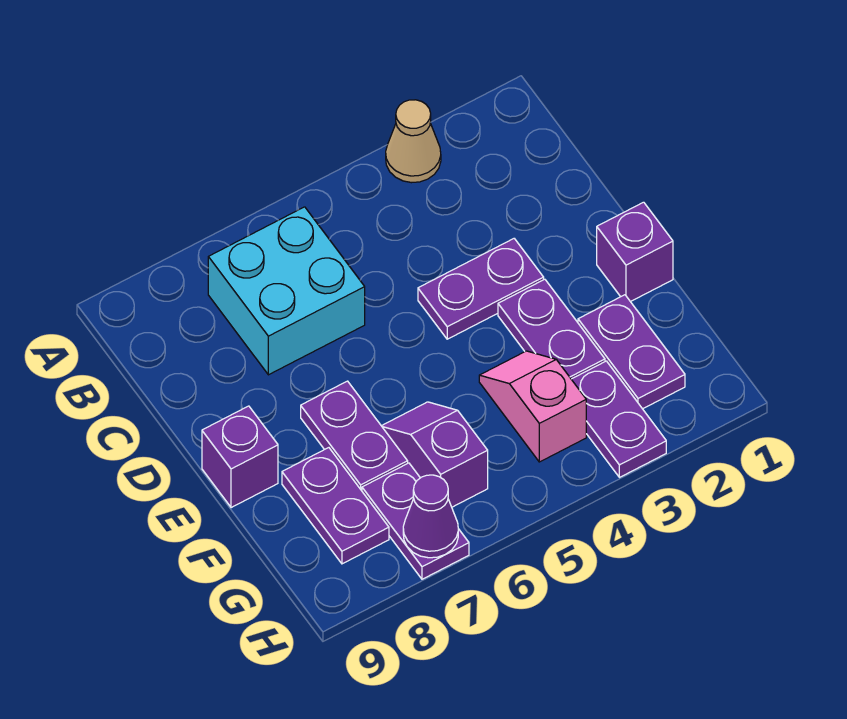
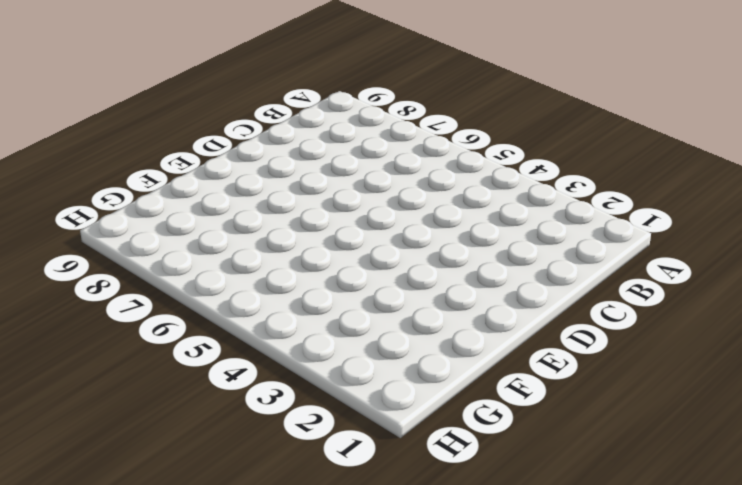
none -> tan cone A3 level 1
none -> cyan brick B6:C7 level 1
none -> purple plate D3:D4 level 1

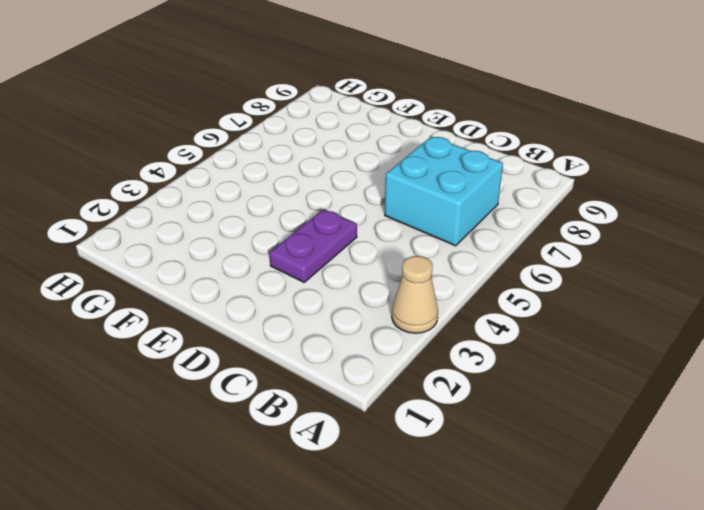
none -> purple brick E1 level 1
none -> purple plate E3:F3 level 1
none -> purple plate E7:F7 level 1

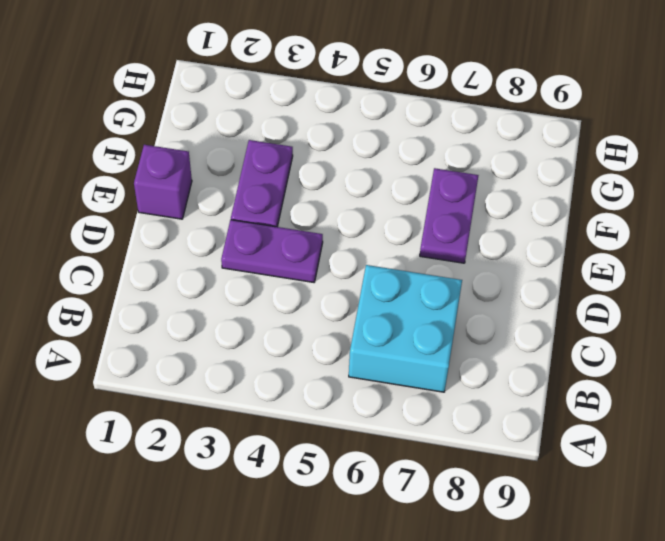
none -> tan cone A3 level 1
none -> purple brick E9 level 1
none -> purple plate F2:G2 level 1

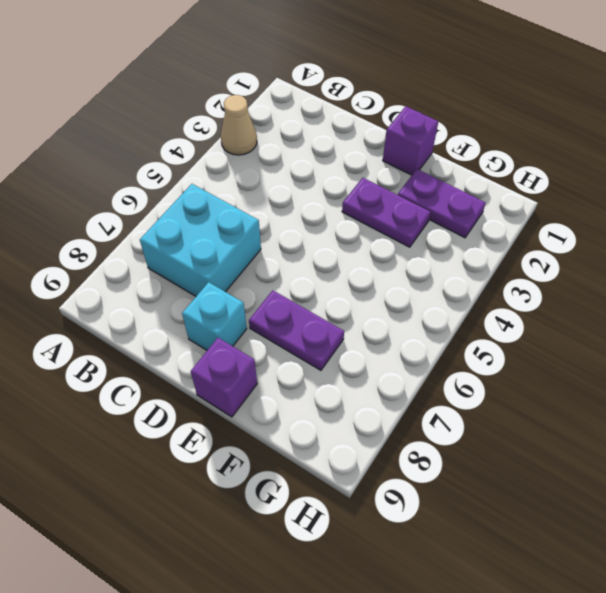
cyan brick D8 level 1 -> none
none -> purple plate D3:D4 level 1
none -> pink slope F4:G4 level 1 top G
none -> purple slope F6:G6 level 1 top G

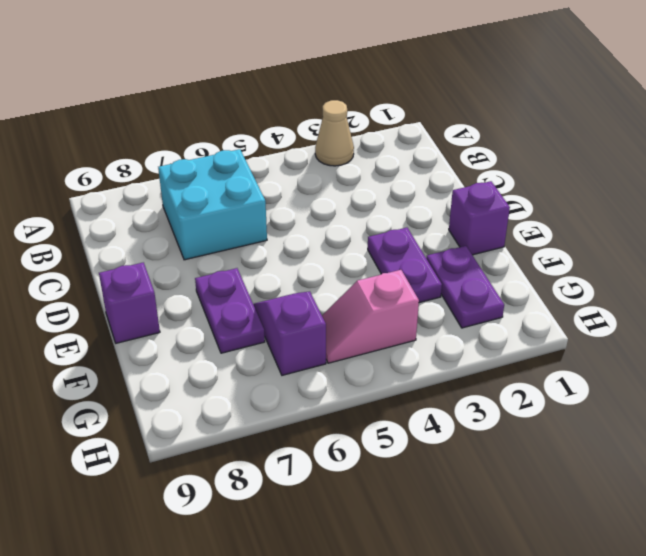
pink slope G4:G5 level 1 top 4 -> pink slope F4:G4 level 1 top G
none -> purple plate D3:D4 level 1
none -> purple plate F8:G8 level 1
none -> purple plate G3:H3 level 1

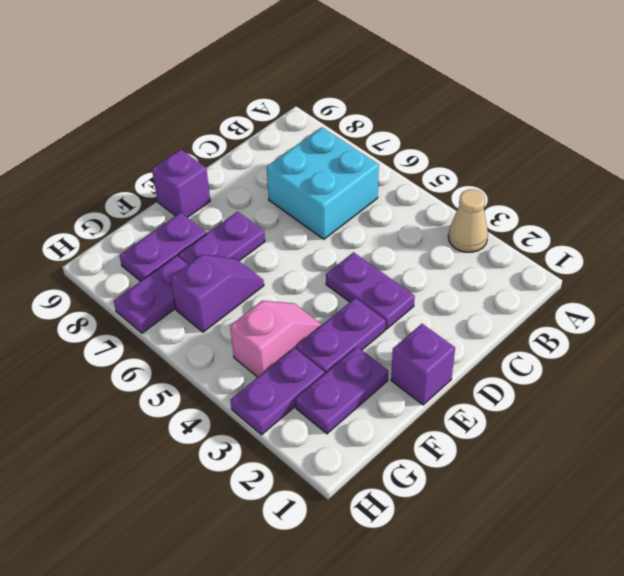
none -> purple cone H7 level 2

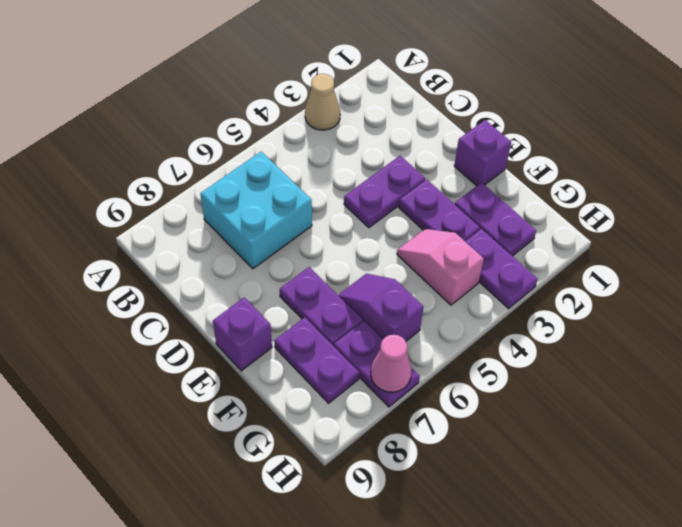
pink cone H7 level 2 -> purple cone H7 level 2

